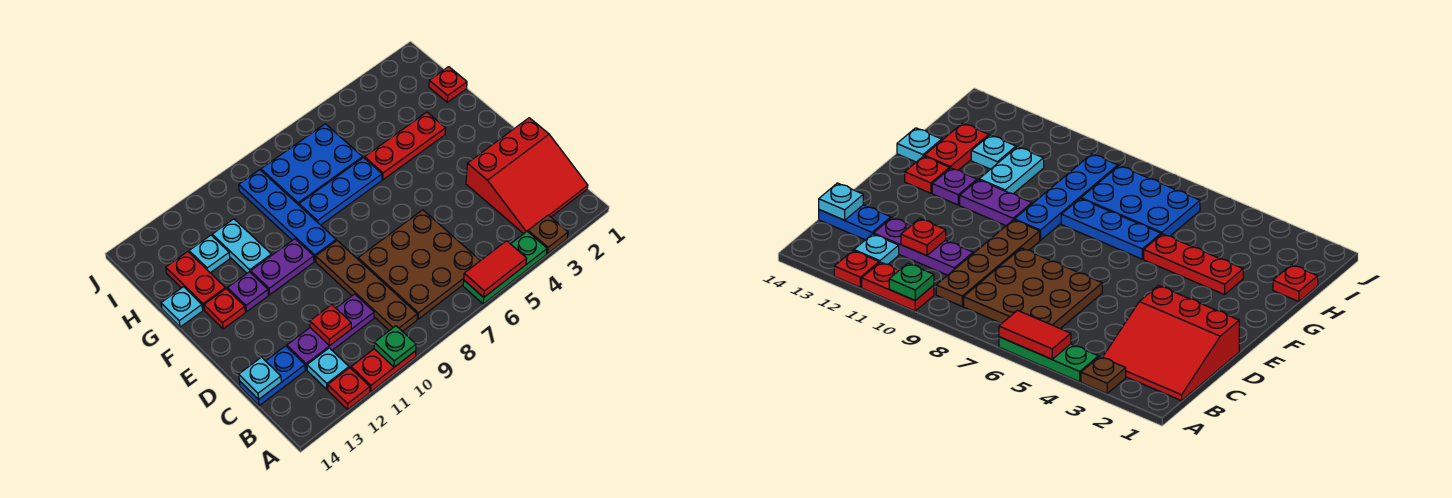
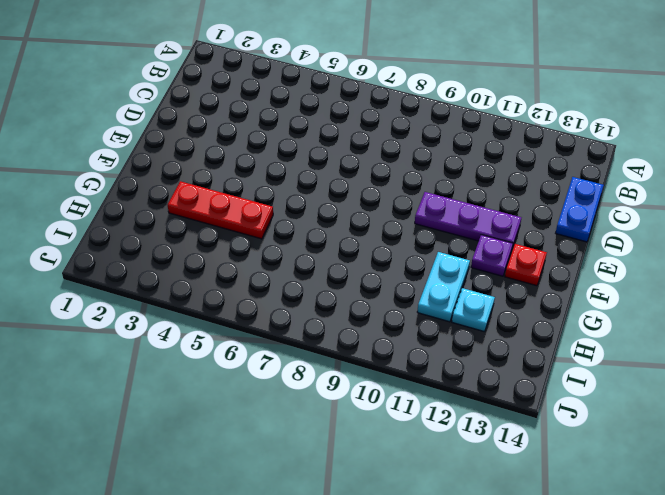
blue plate C14:D14 level 1 -> blue plate C13:C14 level 1
purple plate E10:E12 level 1 -> purple plate C10:C12 level 1
none -> brown plate A3 level 1
none -> green plate A4:A6 level 1
none -> red plate A10:A11 level 1

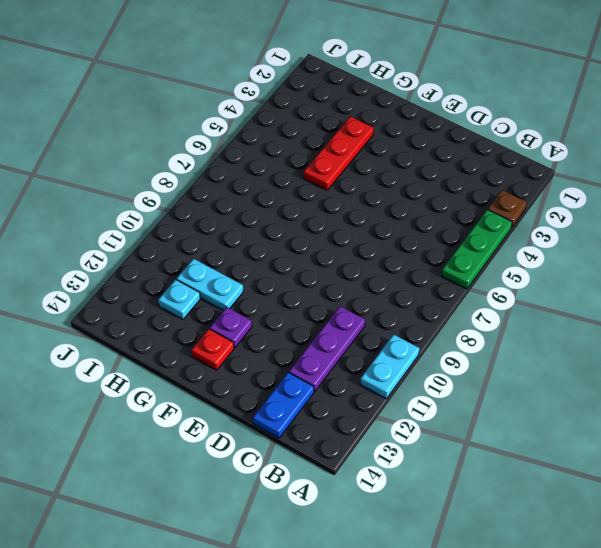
cyan plate A10:A11 level 1 -> red plate A10:A11 level 1
none -> red plate A12 level 1
none -> red slope B1:D3 level 1 top D
none -> brown plate B6:D8 level 1

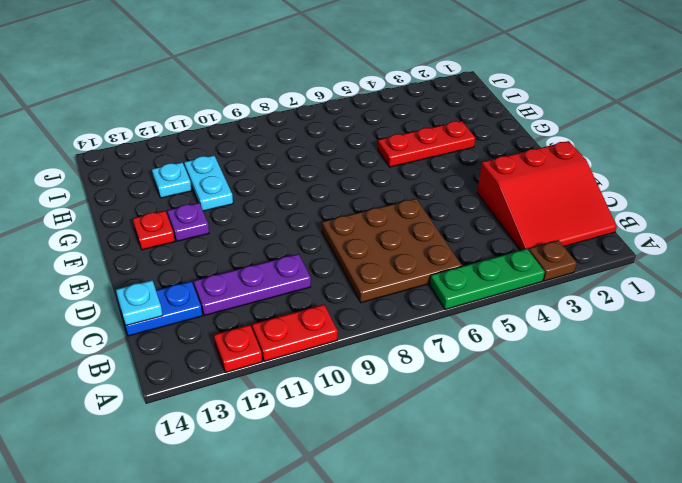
none -> brown plate B9:E9 level 1
none -> cyan plate B12 level 1
none -> blue plate F9:I9 level 1

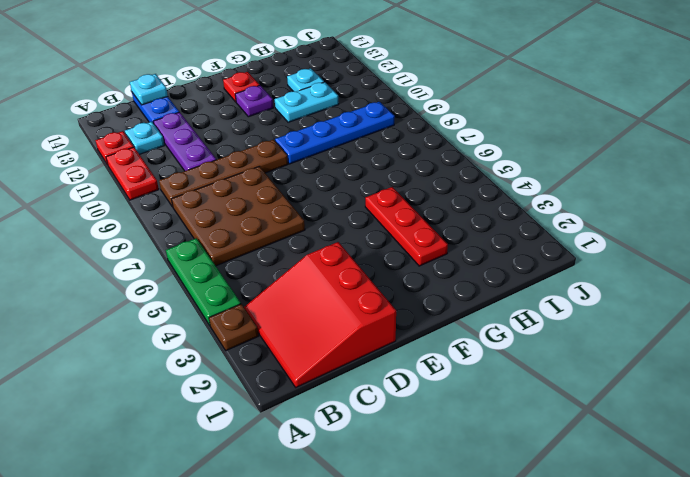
none -> purple plate F10:F11 level 1
none -> blue plate G6:G8 level 1
none -> red plate G13:H13 level 1

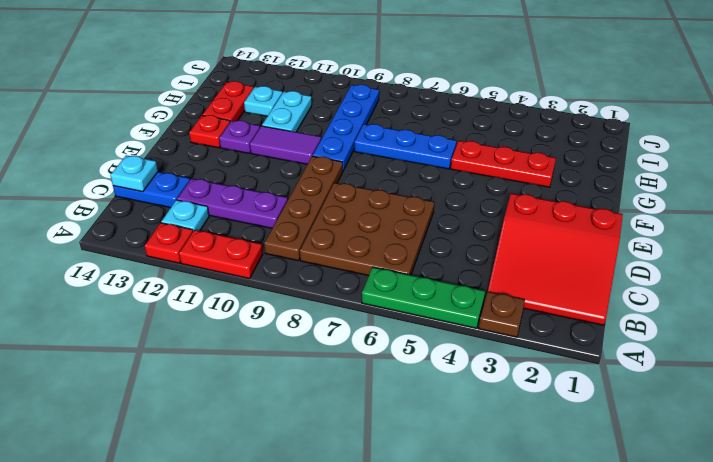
purple tile F10:F11 level 1 -> purple plate F10:F11 level 1
none -> cyan plate G14 level 1
none -> red plate H1 level 1
none -> blue plate H6:I8 level 1

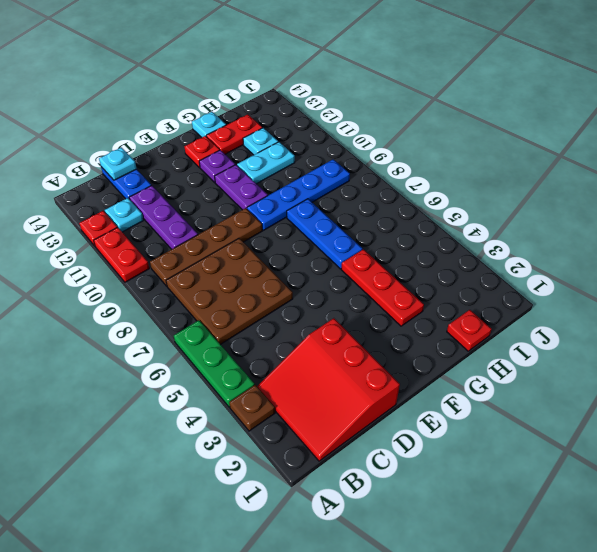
none -> blue plate H6:I8 level 1
none -> red tile A5:A6 level 2
none -> green plate A10 level 2

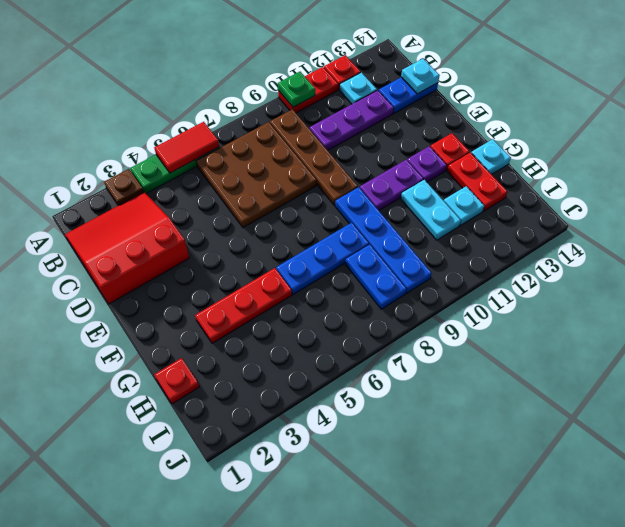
blue plate H8:I8 level 1 -> blue plate H6:I8 level 1
none -> red plate C11 level 2

